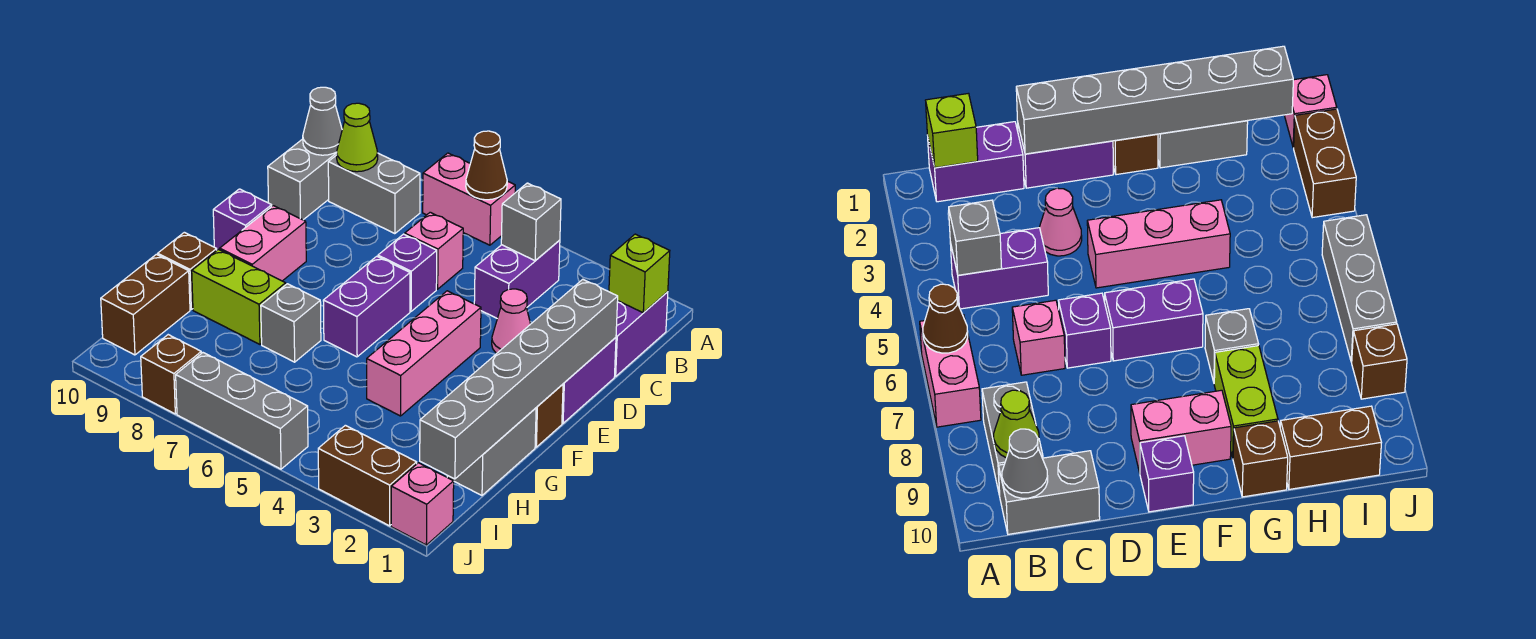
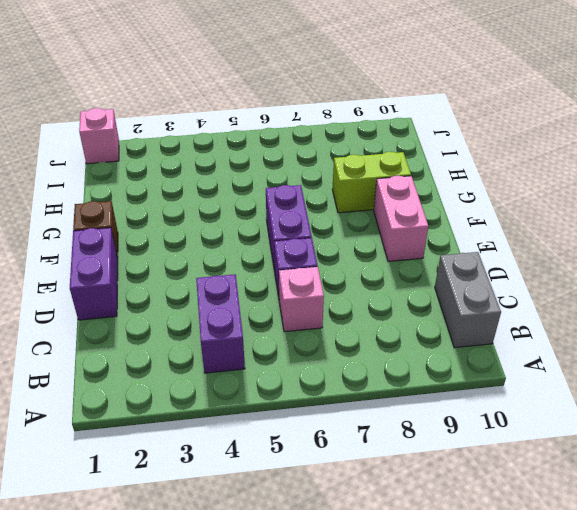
none -> pink brick A6:A7 level 1
none -> purple brick B1:C1 level 1
none -> grey brick B8:B9 level 1

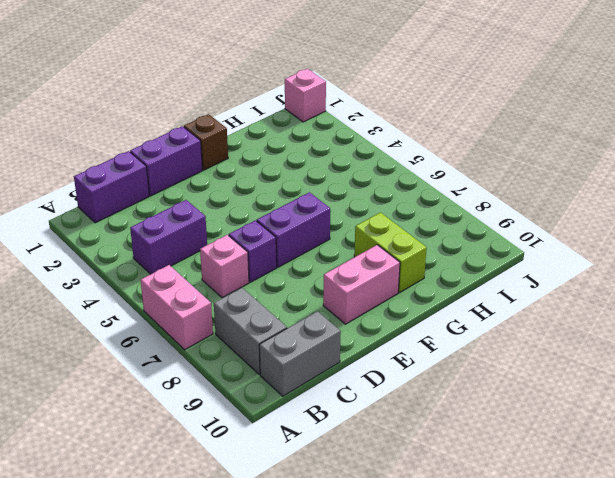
none -> pink cone D3 level 1
none -> pink brick E4:G4 level 1
none -> purple brick E10 level 1

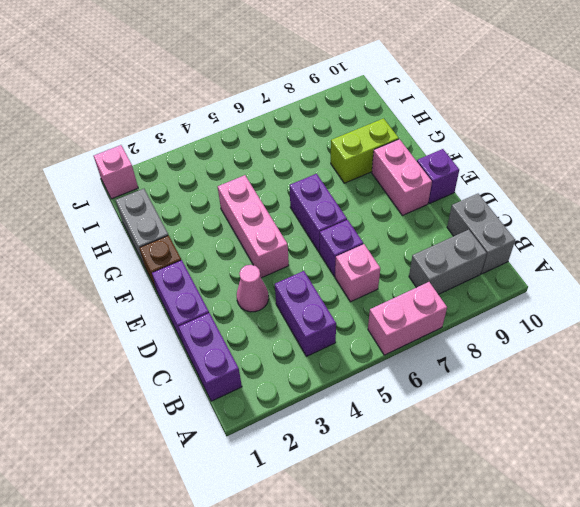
none -> grey brick G7 level 1
none -> brown brick G10 level 1
none -> brown brick H10:I10 level 1

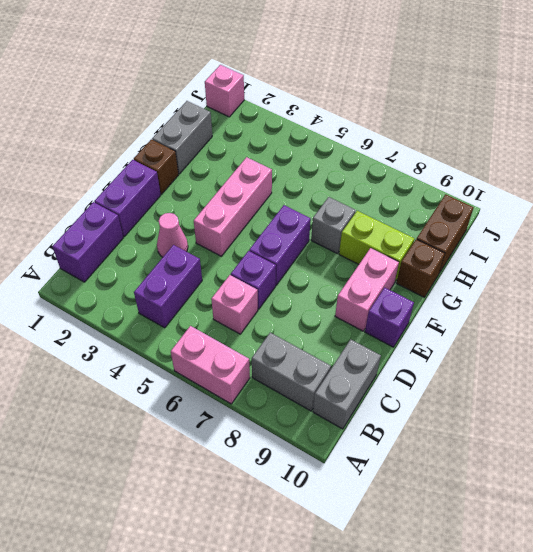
none -> brown brick J2:J3 level 1
none -> grey brick J5:J7 level 1
none -> brown brick J8 level 1

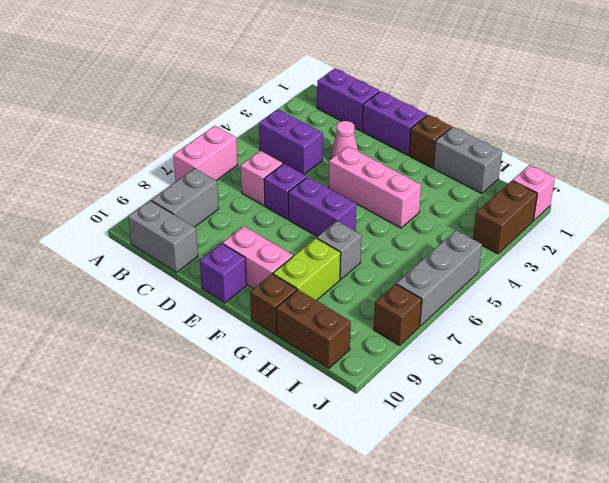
none -> brown cone A6 level 2
none -> lime brick B1 level 2
none -> grey brick B4 level 2

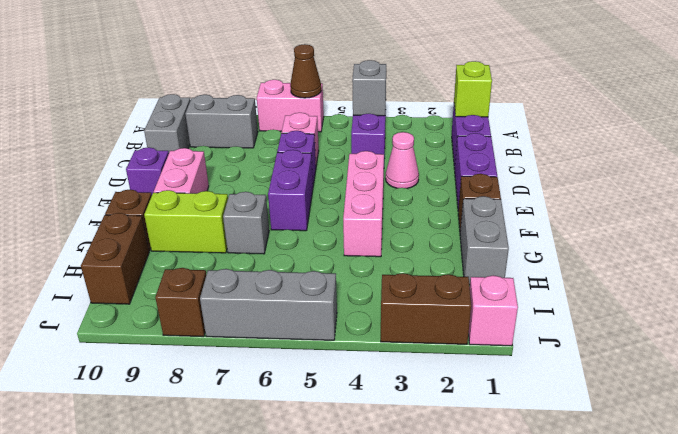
none -> lime cone B9 level 2
none -> grey cone B10 level 2
none -> grey brick D1:I1 level 2

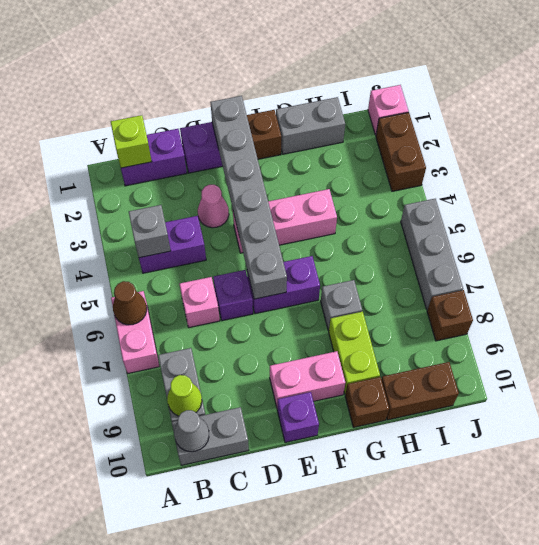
grey brick E1:E6 level 2 -> grey brick D1:I1 level 2

